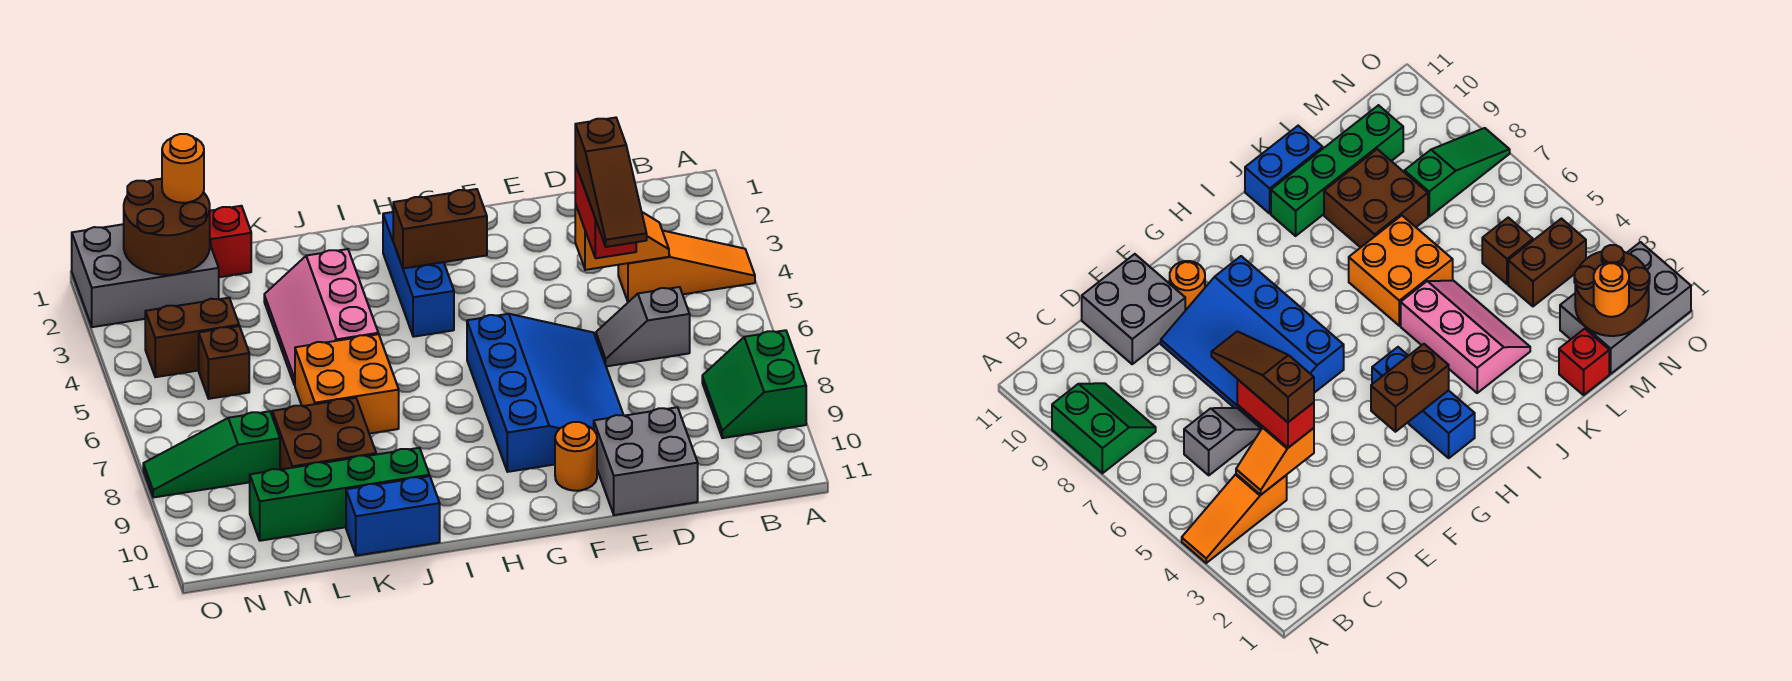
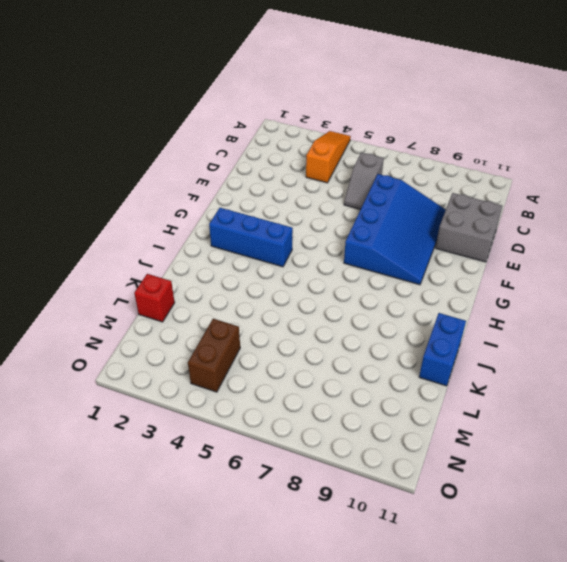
blue slope D7:G9 level 1 top 7 -> blue slope E6:G9 level 1 top G
none -> green slope A8:B9 level 1 top A
none -> orange round brick F10 level 1
none -> pink slope J3:K5 level 1 top J

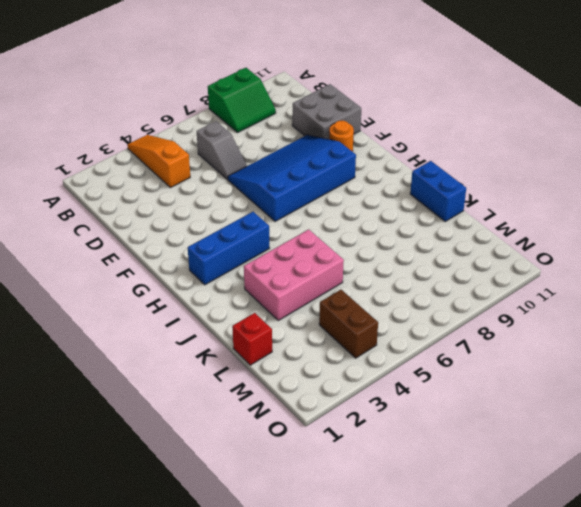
pink brick J3:K5 level 1 -> pink slope J3:K5 level 1 top J
none -> orange brick J6:K7 level 1
none -> green brick J10:M10 level 1
none -> brown brick K8:L9 level 1

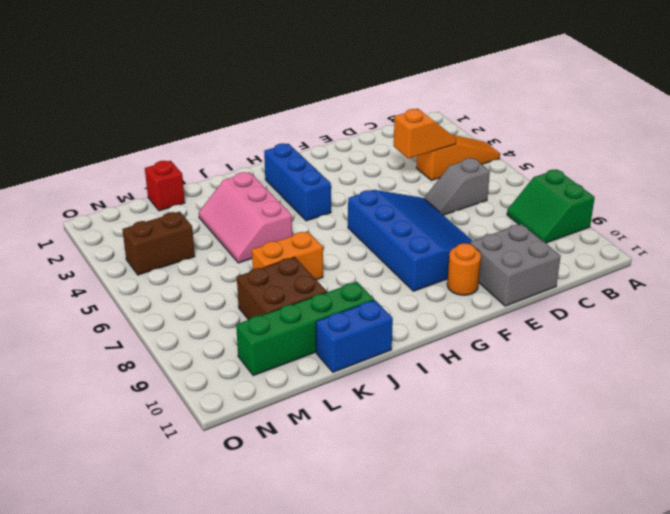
orange brick J7:K7 level 1 -> orange brick J6:K7 level 1
none -> grey brick M1:O2 level 1
none -> brown brick M5 level 1
none -> green slope M8:O8 level 1 top M

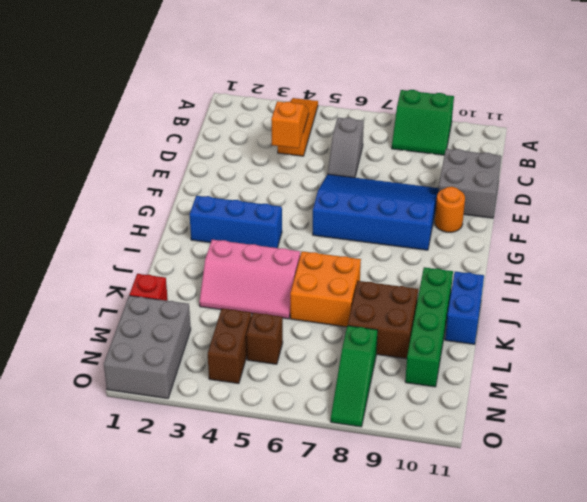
none -> brown brick G3:H3 level 2
none -> brown round brick M1:N2 level 2
none -> red brick D4:D5 level 3

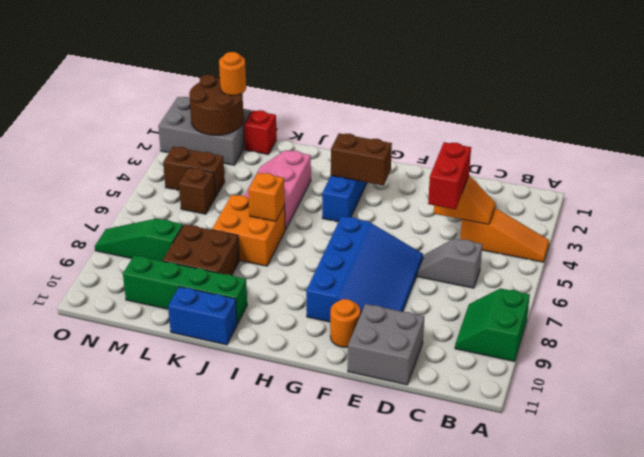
orange brick J6 level 2 -> none
none -> brown slope D4:D6 level 4 top 4

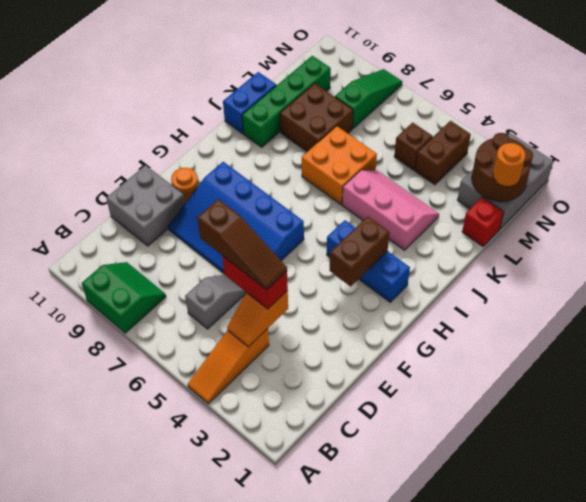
brown slope D4:D6 level 4 top 6 -> brown slope D4:D6 level 4 top 4

